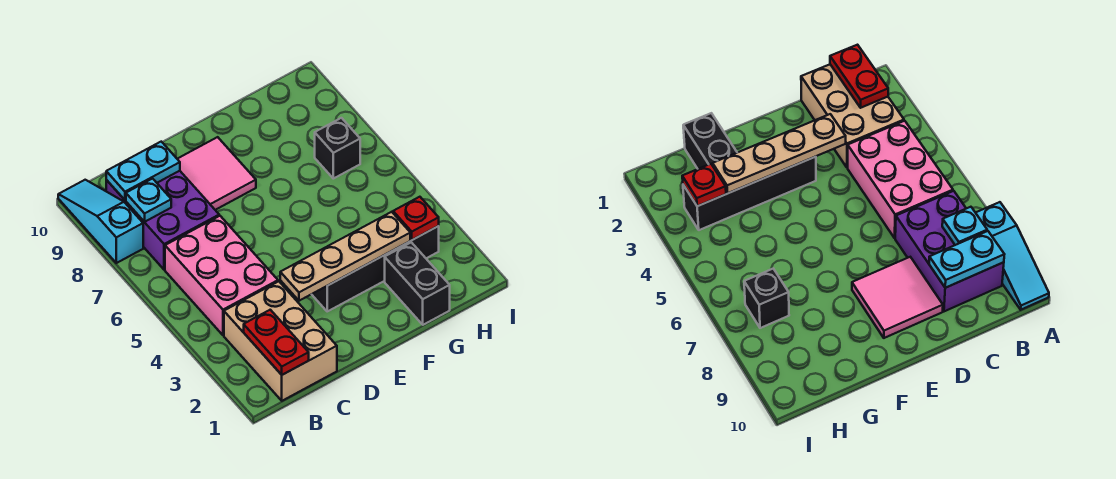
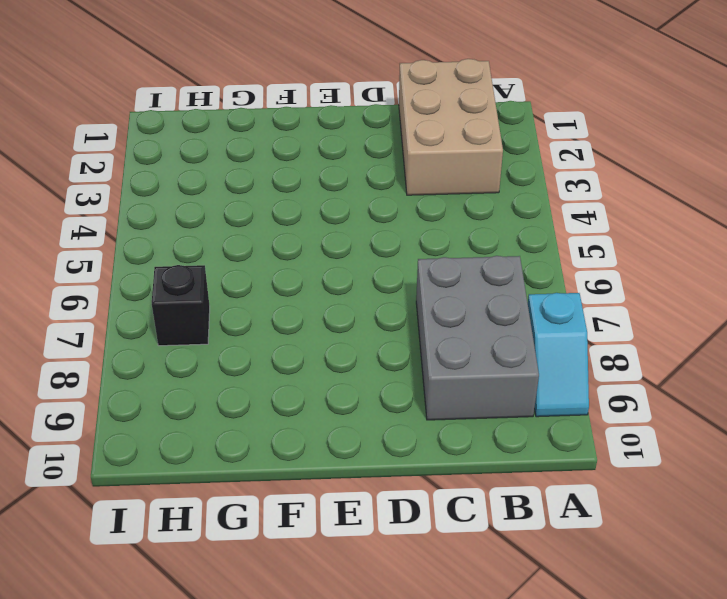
cyan slope A8:A9 level 1 top 8 -> cyan slope A8:A10 level 1 top 8
grey brick B7:C9 level 1 -> purple brick B7:C9 level 1
none -> pink brick B4:C6 level 1
none -> pink tile D8:E9 level 1
none -> black brick E3:H3 level 1

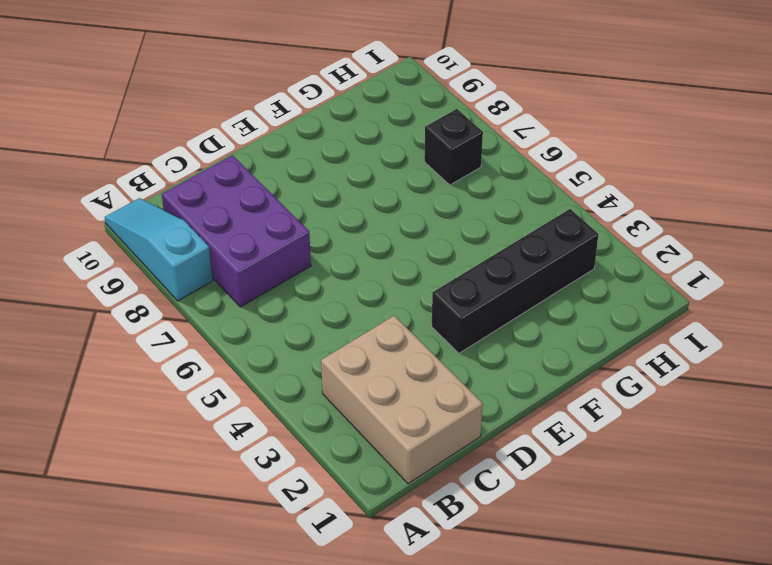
none -> pink brick B4:C6 level 1
none -> pink tile D8:E9 level 1
none -> black brick G1:G2 level 1

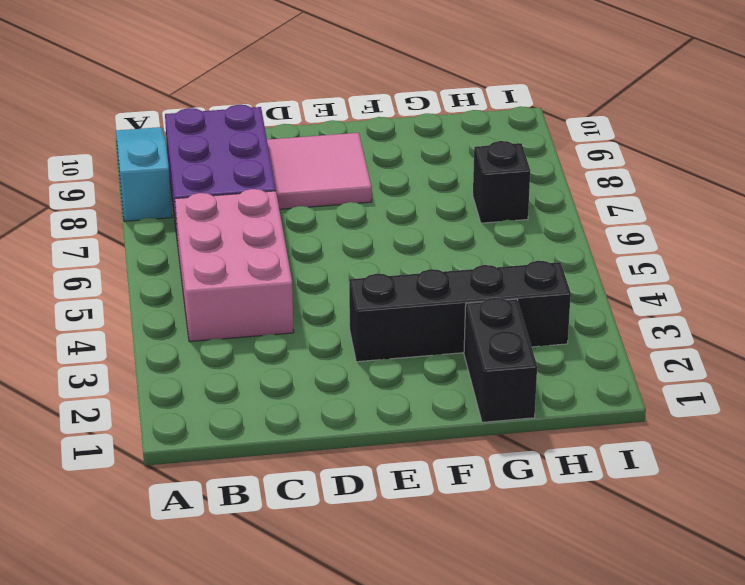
none -> tan brick B1:C3 level 1
none -> red plate B1:B2 level 2
none -> cyan plate B8 level 2

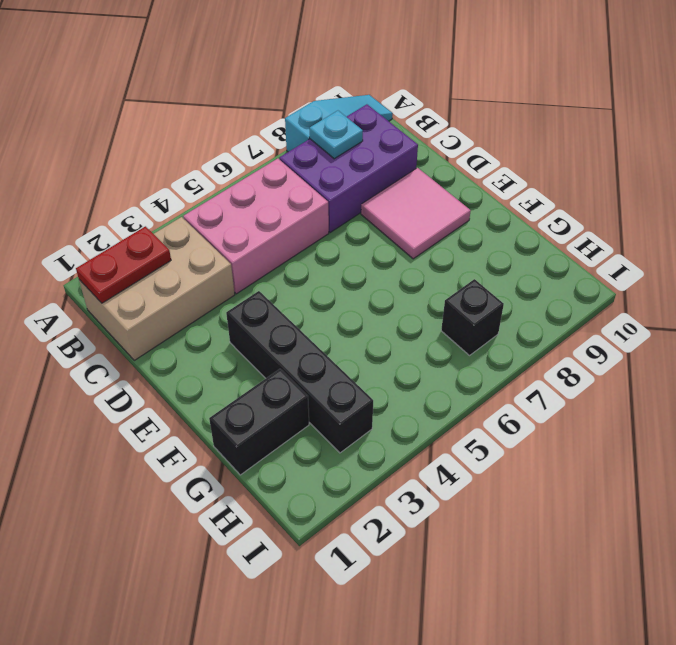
none -> cyan plate B9:C9 level 2
none -> tan plate D3:G3 level 2
none -> red plate H3 level 2

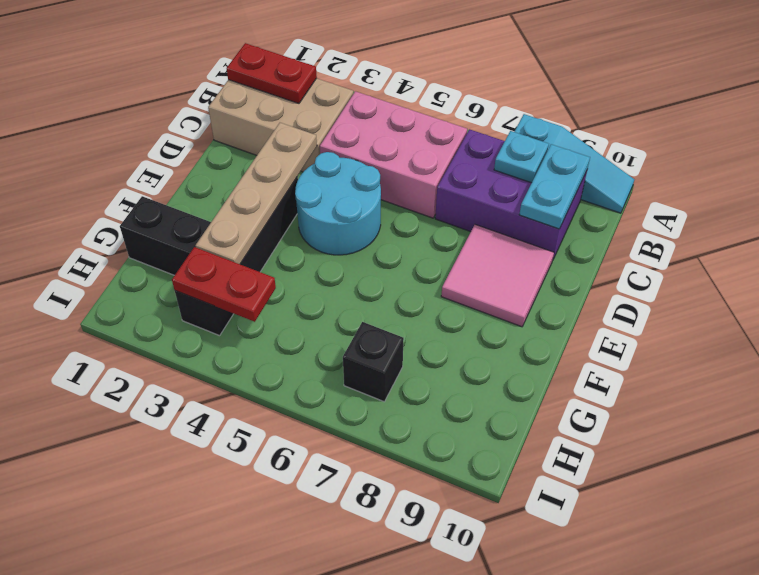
cyan round brick D4:E5 level 1 -> none
red plate H3:H4 level 2 -> red plate H3 level 2

